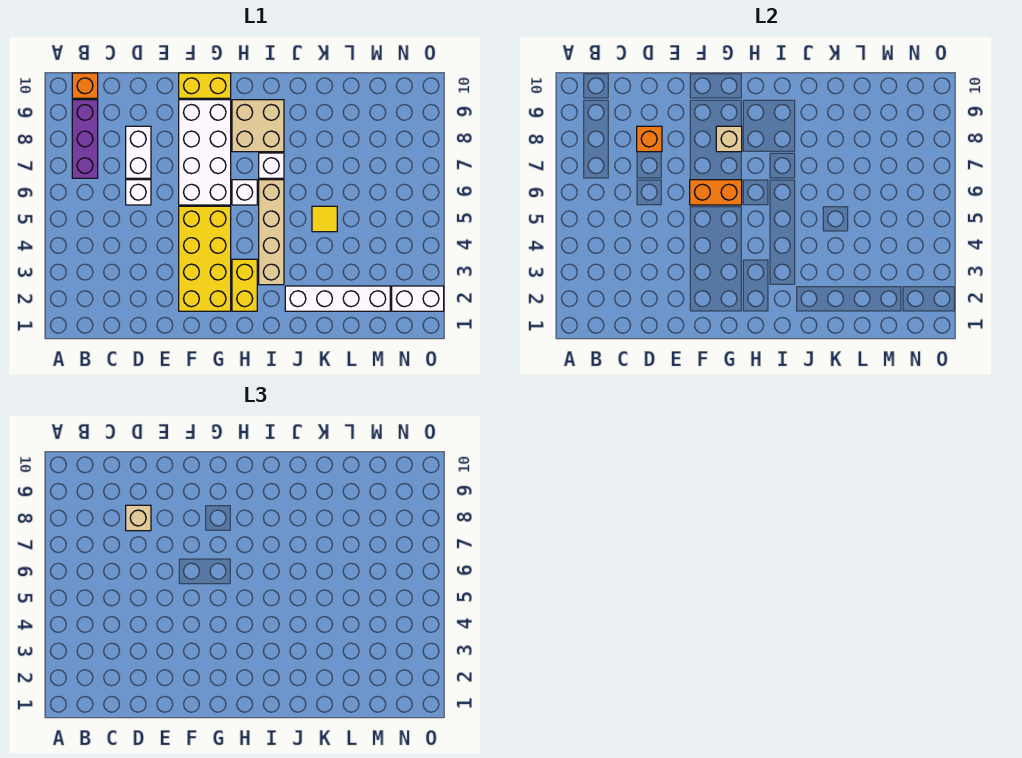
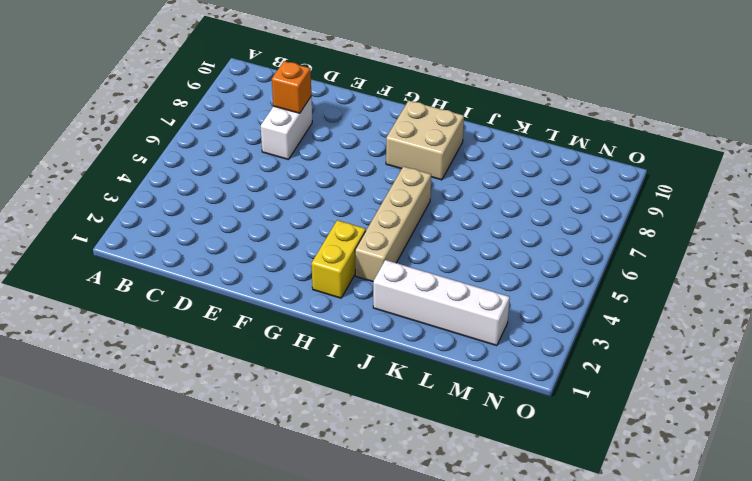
none -> purple brick B7:B9 level 1
none -> orange brick B10 level 1
none -> white brick D6 level 1

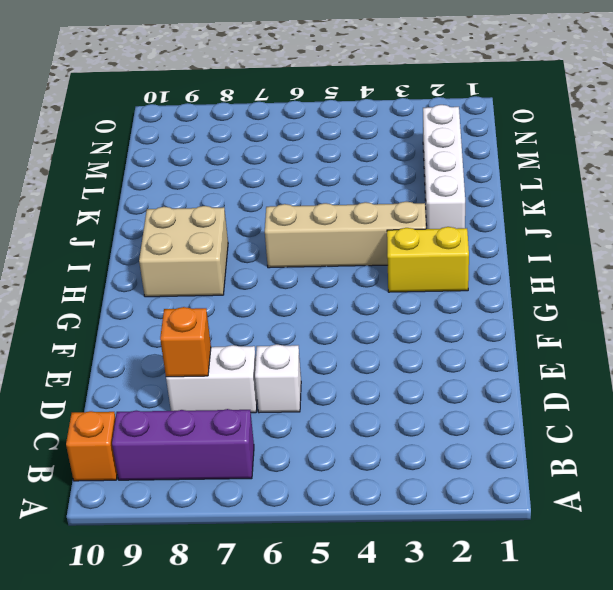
none -> yellow brick F2:G5 level 1
none -> white brick F6:G9 level 1
none -> yellow brick F10:G10 level 1

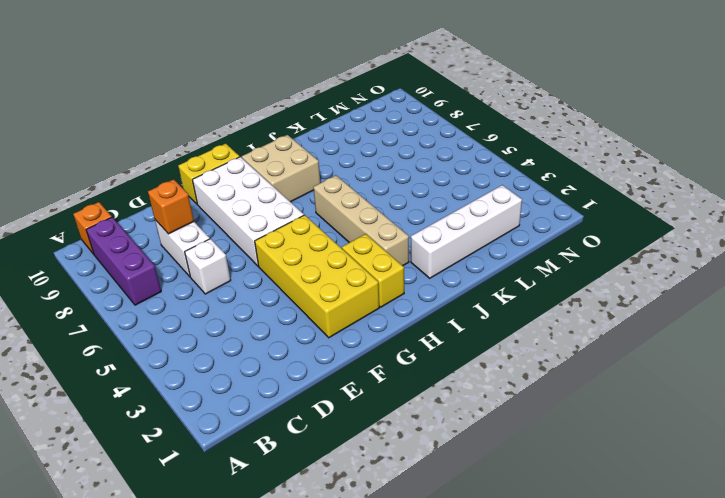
none -> white brick H6 level 1
none -> white brick I7 level 1
none -> yellow tile K5 level 1

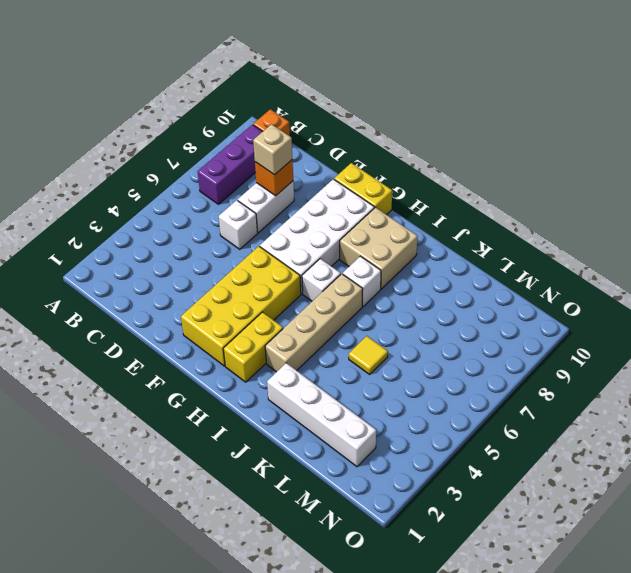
none -> white brick N2:O2 level 1
none -> orange brick F6:G6 level 2
none -> tan brick G8 level 2

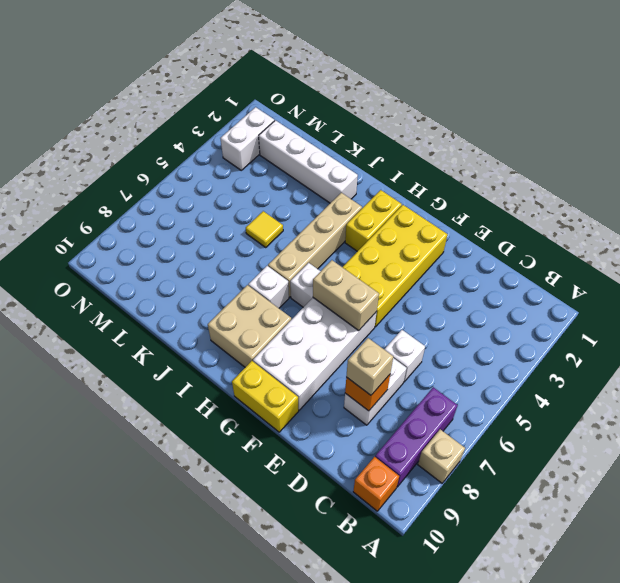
tan brick A8 level 1 -> tan brick G8 level 2
tan brick F6:G6 level 2 -> orange brick F6:G6 level 2
white brick N2:N3 level 1 -> white brick N2:O2 level 1

